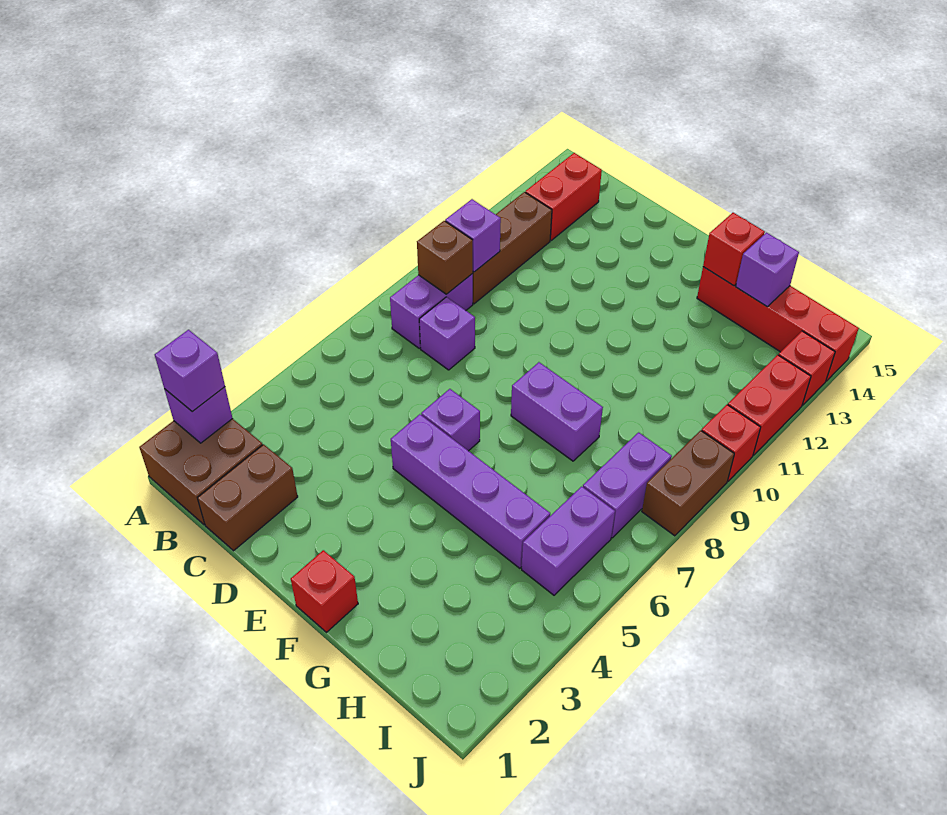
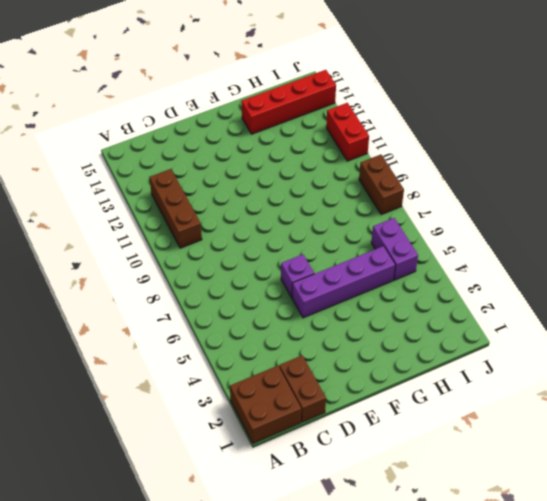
none -> purple brick B8:B9 level 1
none -> red brick B13:B14 level 1
none -> purple brick C8 level 1

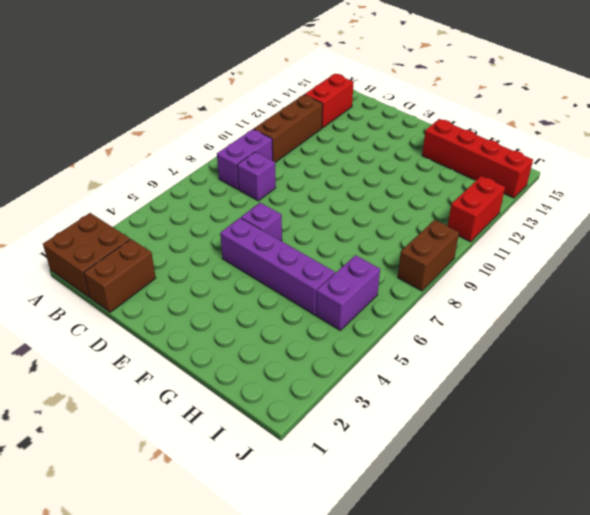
none -> red brick F1 level 1
none -> purple brick F8:G8 level 1
none -> purple brick I7:I8 level 1

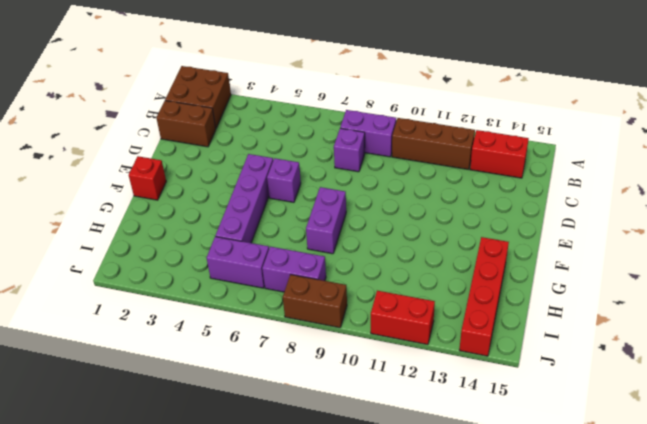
none -> red brick J10 level 1
none -> red brick J13 level 1
none -> purple brick A2 level 2

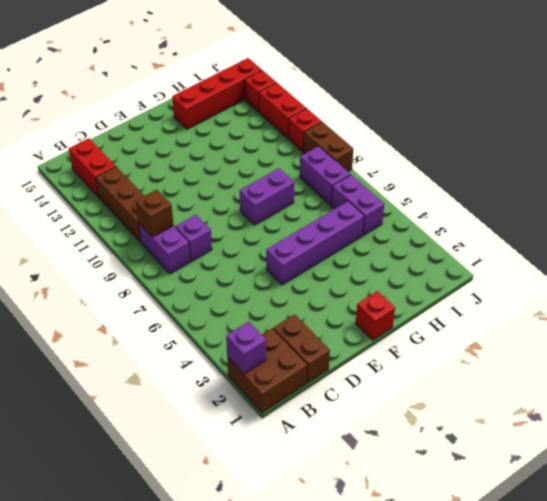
none -> purple brick E6 level 1
none -> purple brick B10 level 2
none -> red brick G14 level 2

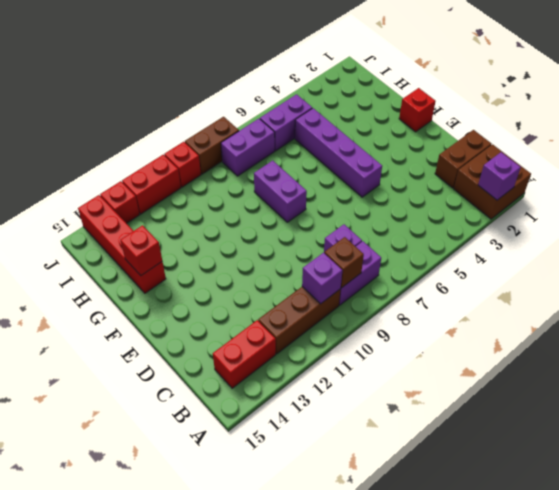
none -> purple brick E6 level 1
none -> purple brick H14 level 2
none -> purple brick A2 level 3

